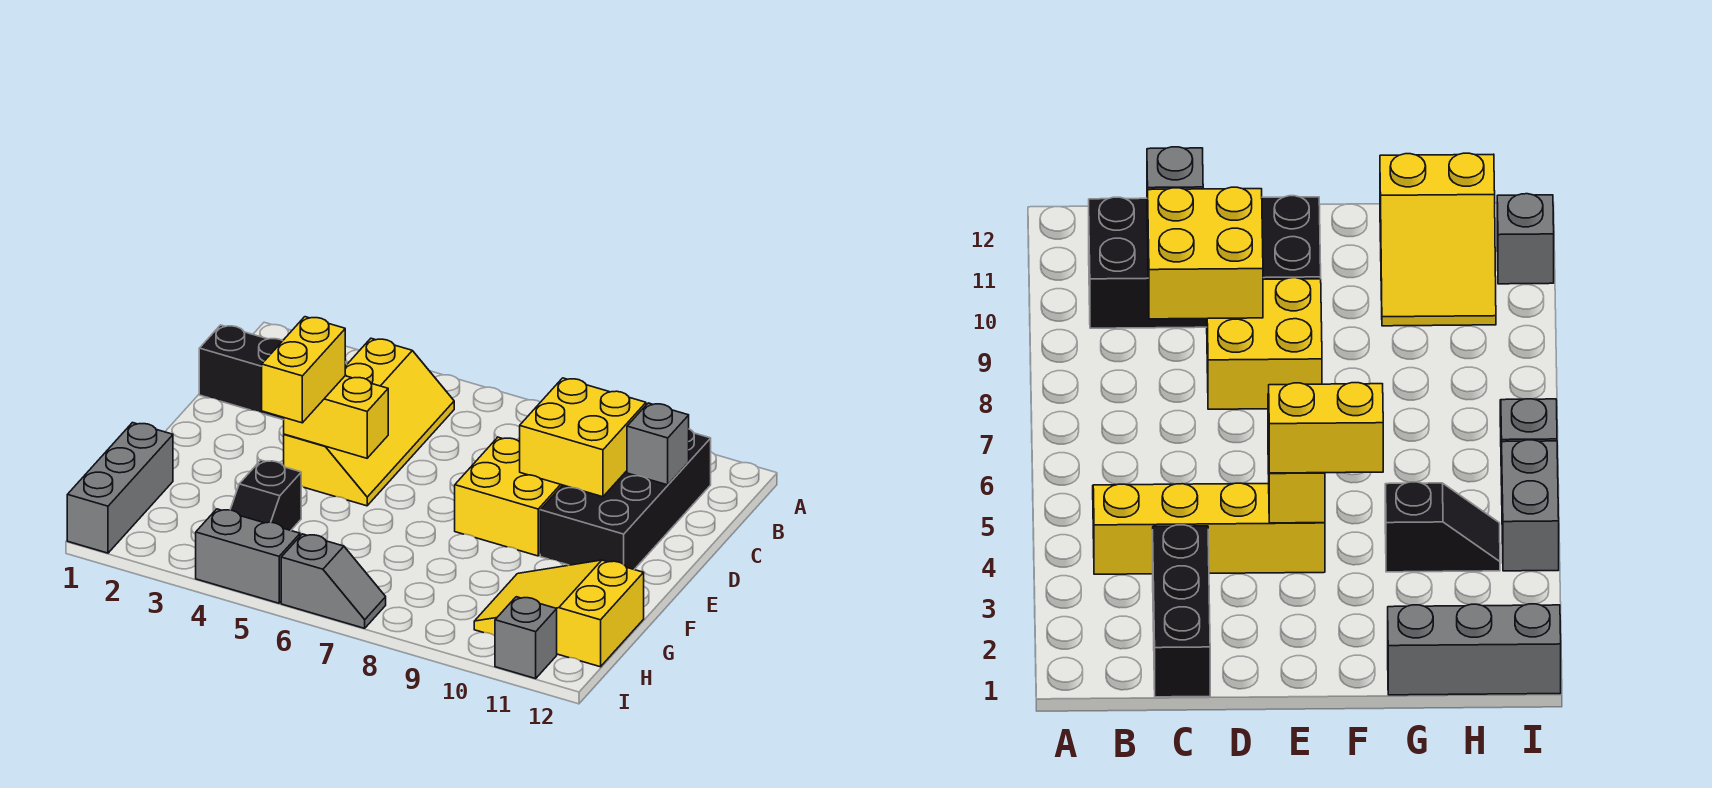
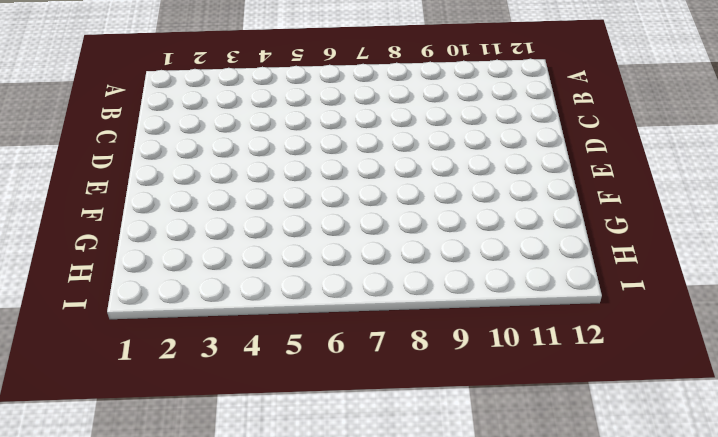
none -> yellow slope B4:E5 level 1 top 4
none -> black brick B10:E11 level 1
none -> black brick C1:C3 level 1

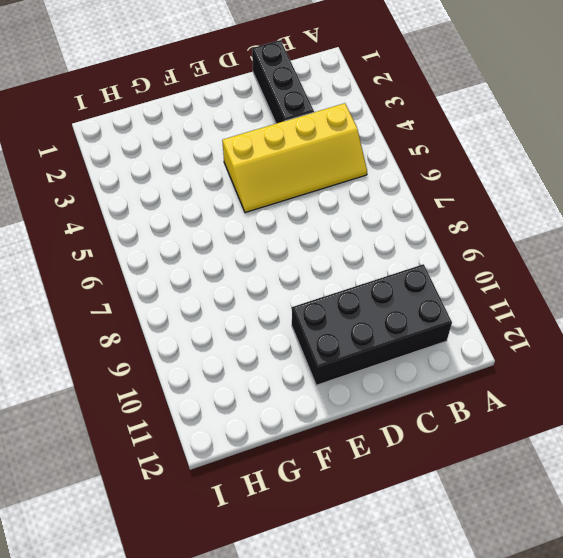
none -> yellow brick D8:E9 level 1
none -> grey brick G1:I1 level 1
none -> black slope G4:H4 level 1 top G

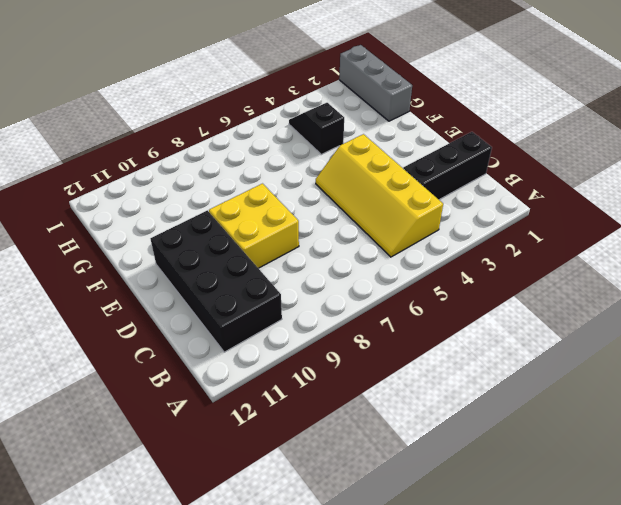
none -> yellow slope G10:H12 level 1 top 12
none -> grey brick I4:I5 level 1
none -> grey slope I6:I7 level 1 top 6

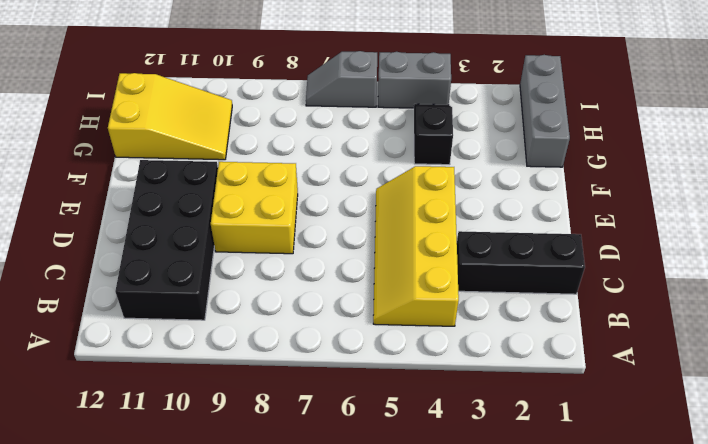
none -> grey brick I11 level 1
none -> yellow brick C9:D10 level 2
none -> grey brick C11 level 2

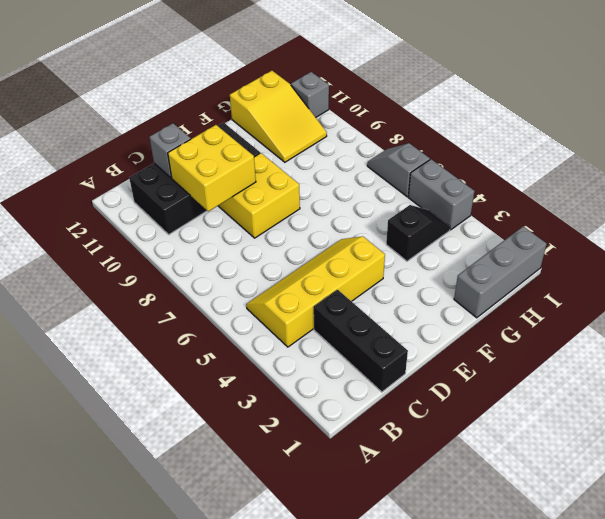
none -> yellow brick E4:E5 level 2
none -> yellow brick E4:F4 level 3

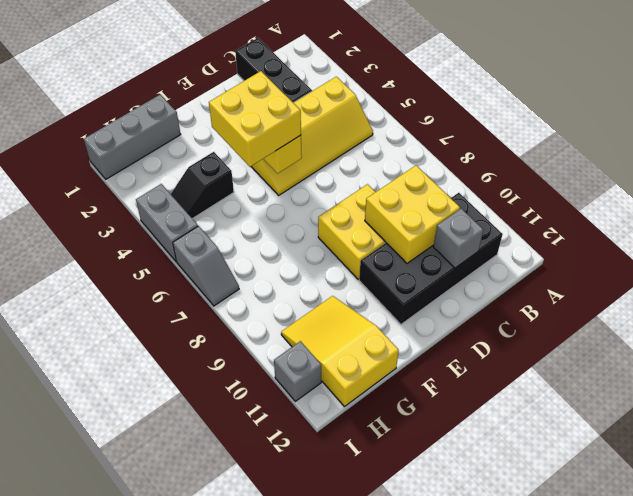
yellow brick E4:F5 level 3 -> yellow brick E4:F4 level 3

